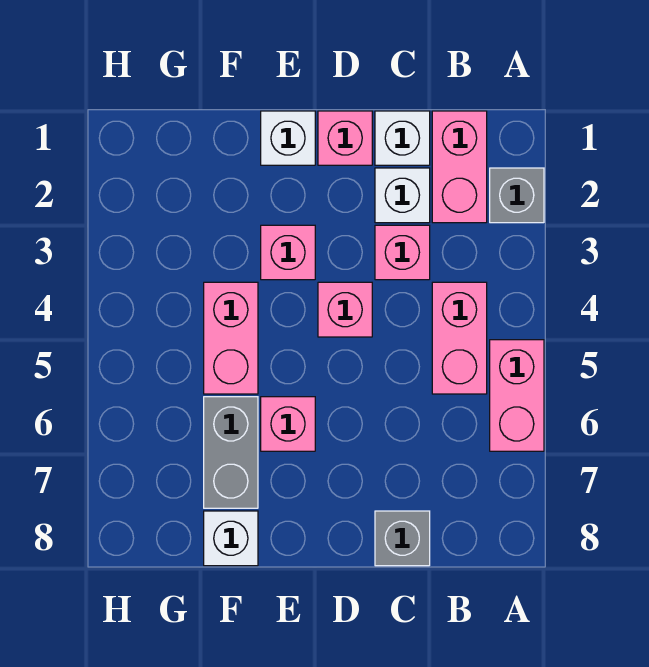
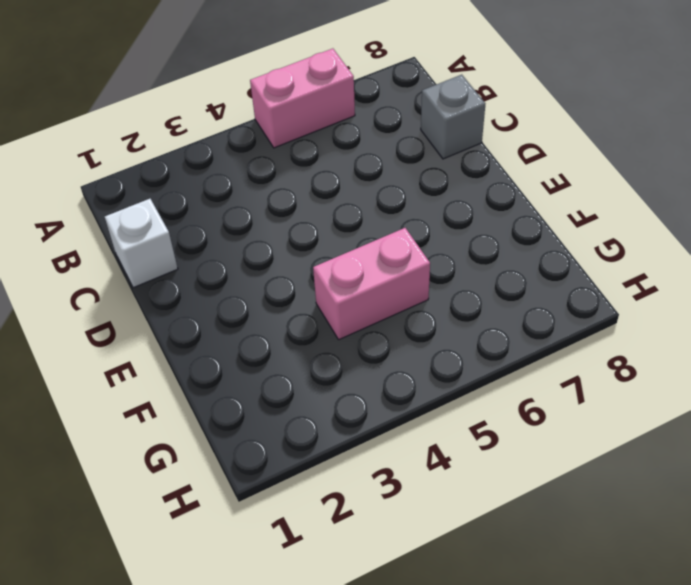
none -> grey brick A2 level 1
none -> pink brick B1:B2 level 1
none -> pink brick B4:B5 level 1

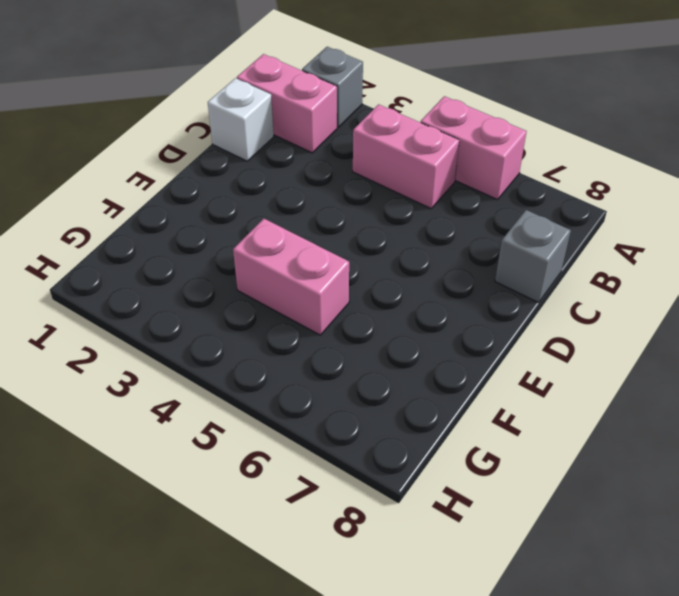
none -> white brick C2 level 1
none -> pink brick C3 level 1
none -> pink brick D1 level 1

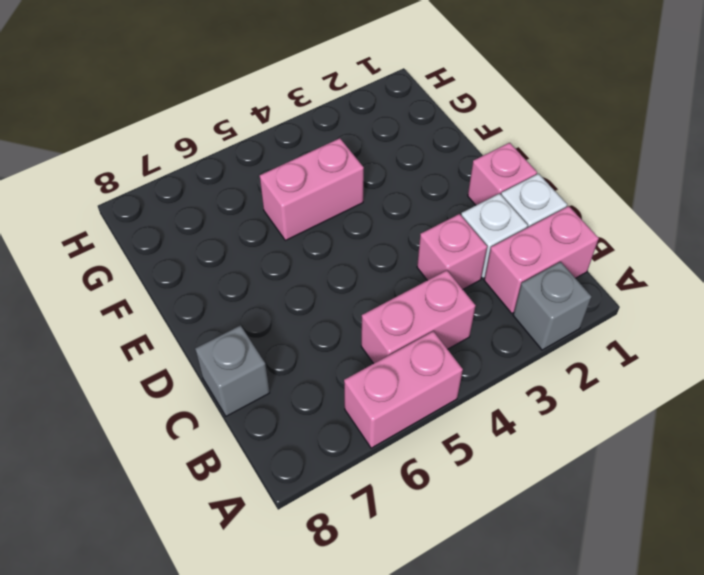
none -> pink brick D4 level 1
none -> white brick E1 level 1
none -> pink brick E3 level 1

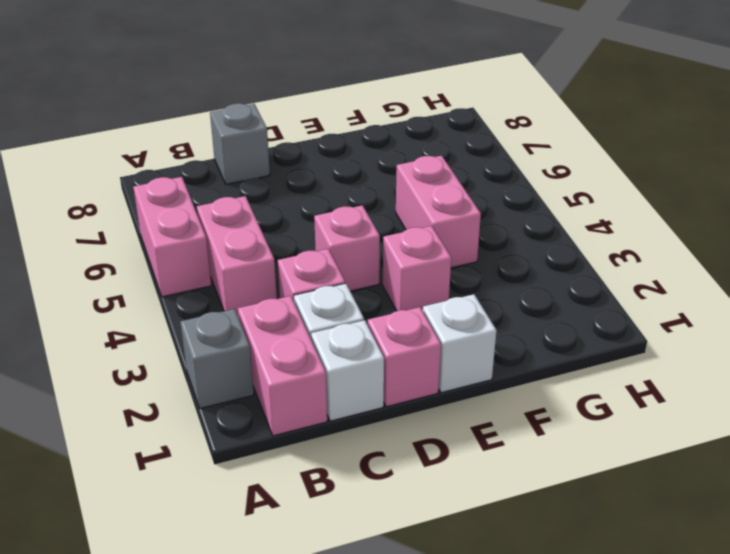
none -> pink brick E6 level 1
none -> grey brick F6:F7 level 1
none -> white brick F8 level 1

